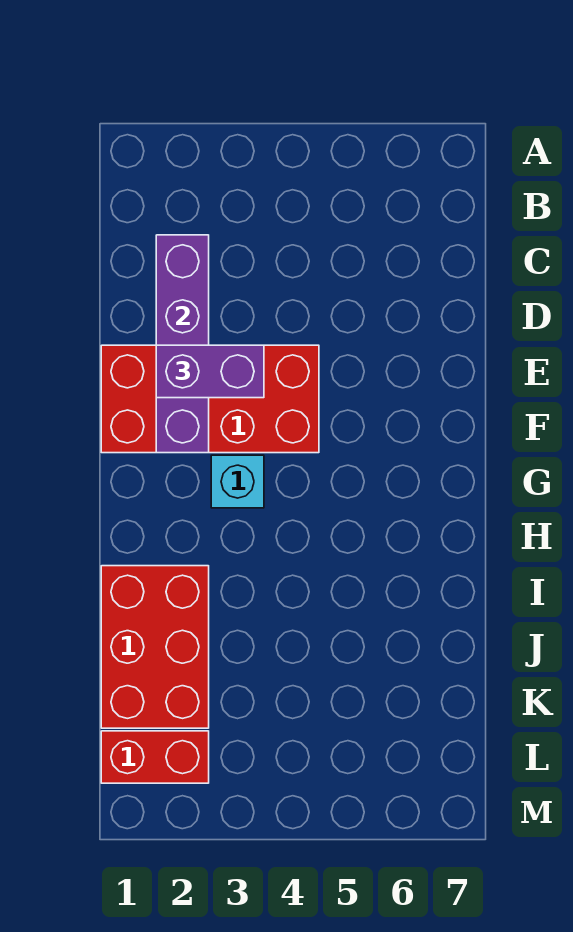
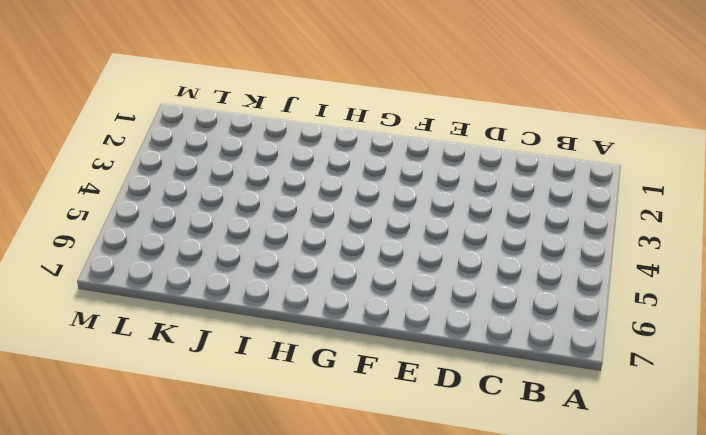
none -> red brick E1:F4 level 1
none -> cyan brick G3 level 1

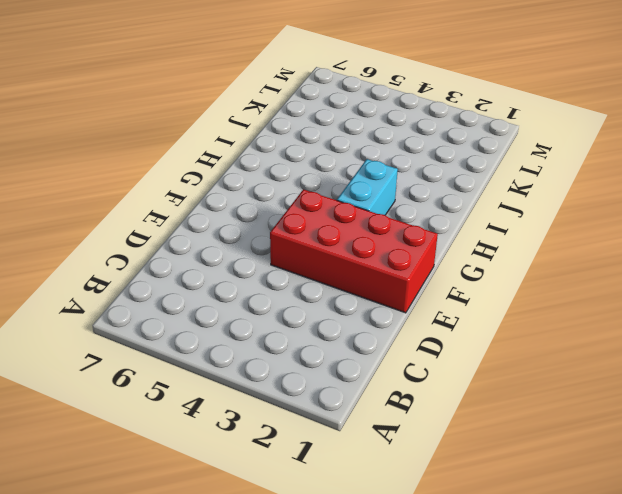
cyan brick G3:H3 level 1 -> cyan brick G3 level 1
none -> red brick I1:K2 level 1
none -> red brick L1:L2 level 1

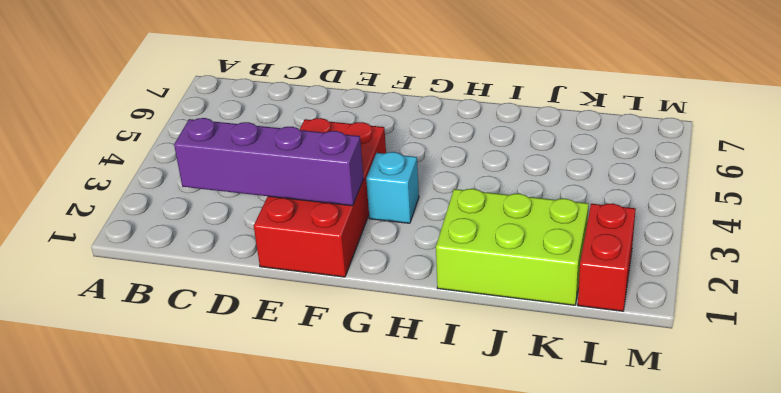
lime brick I1:K2 level 1 -> red brick I1:K2 level 1
none -> purple brick E2:E3 level 3

